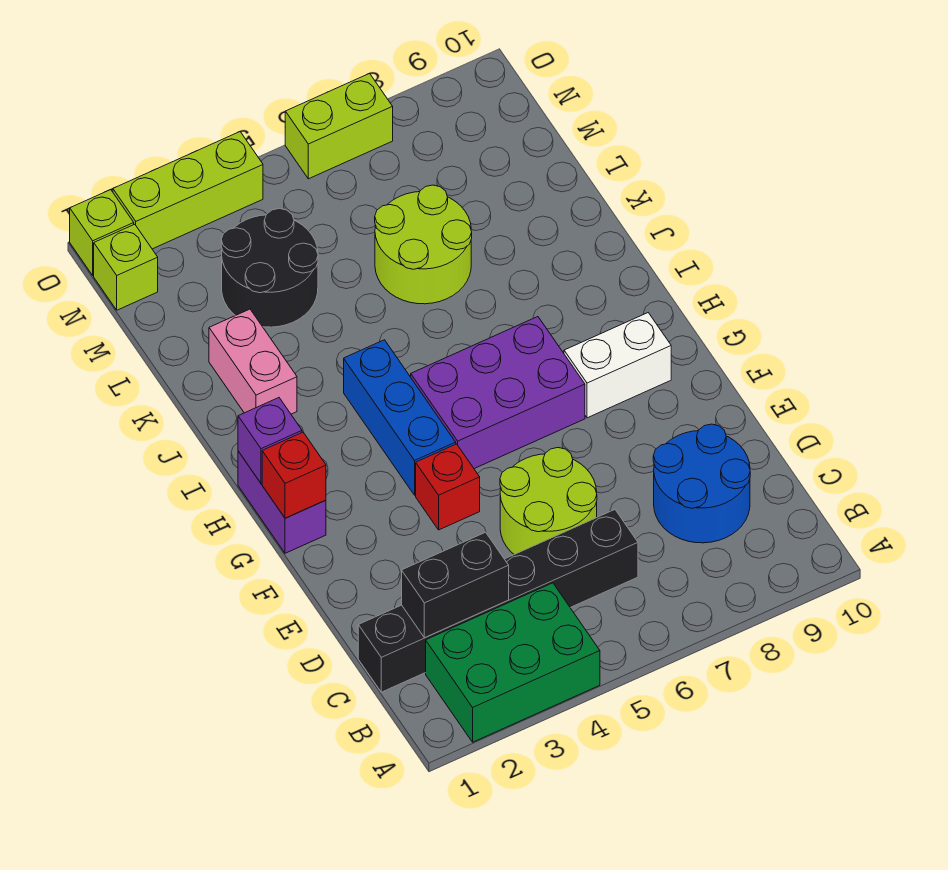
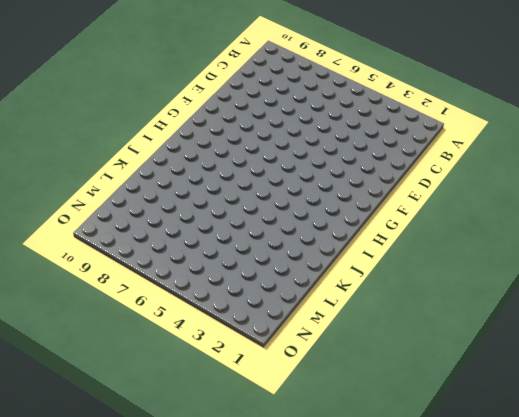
none -> green brick A2:B4 level 1
none -> black brick C1:C6 level 1
none -> blue round brick C8:D9 level 1

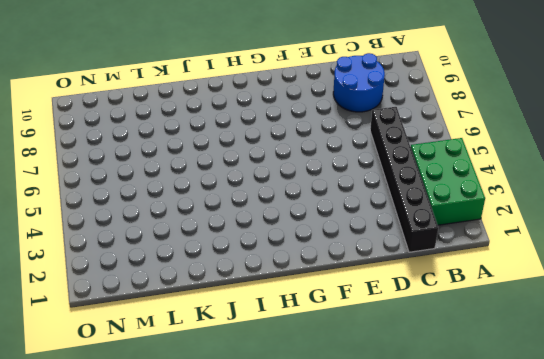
none -> lime round brick D5:E6 level 1
none -> red brick F4 level 1
none -> purple brick G1:H1 level 1

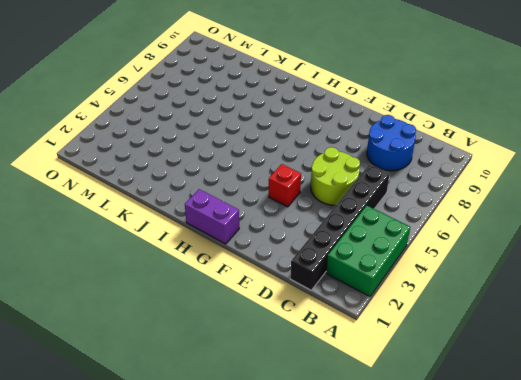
none -> blue brick G4:I4 level 1
none -> purple brick G5:H7 level 1
none -> white brick G8:G9 level 1

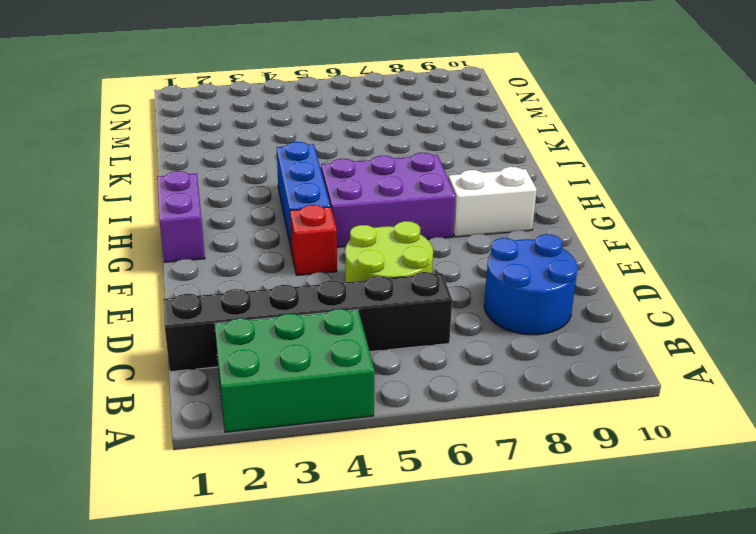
none -> pink brick J2:K2 level 1
none -> lime round brick K6:L7 level 1
none -> black round brick L3:M4 level 1

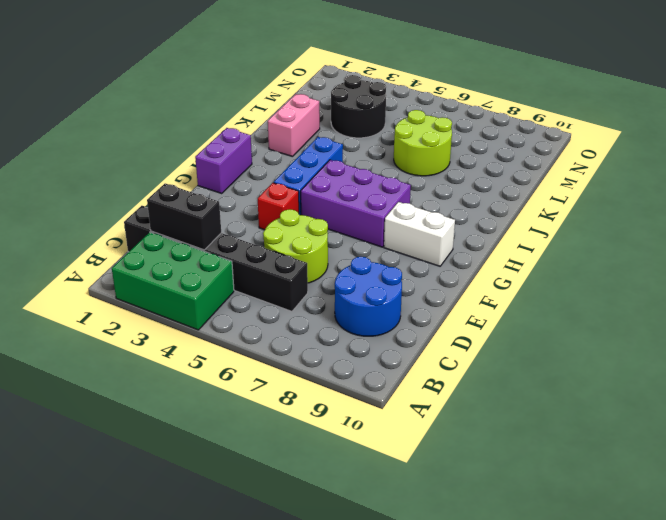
none -> lime brick N1 level 1
none -> lime brick O1 level 1
none -> lime brick O2:O4 level 1

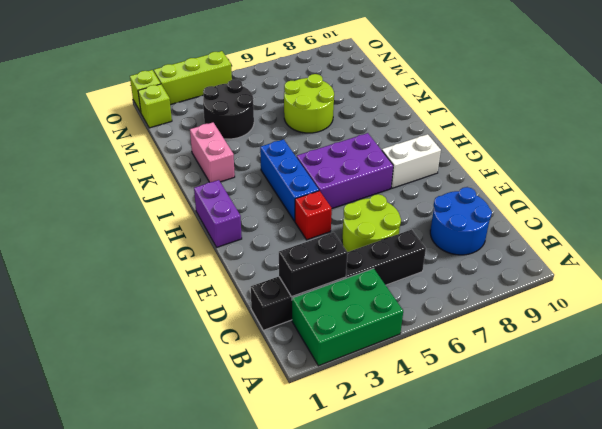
none -> lime brick O6:O7 level 1
none -> red brick G1 level 2
none -> purple brick H1 level 2

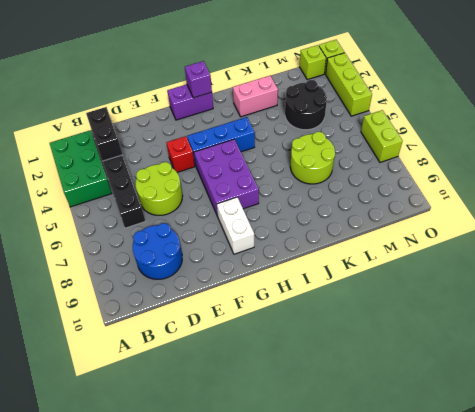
none -> red brick G1 level 2

